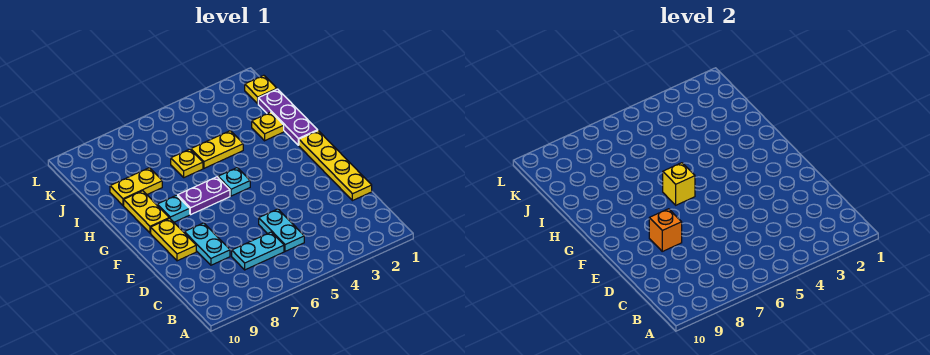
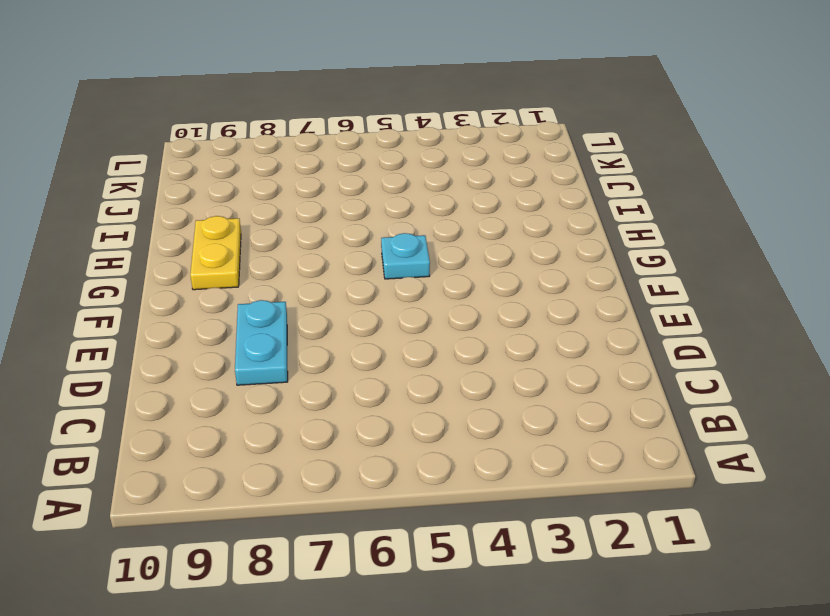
none -> cyan plate C5:D5 level 1
none -> cyan plate C6:C7 level 1
none -> yellow plate D1:G1 level 1

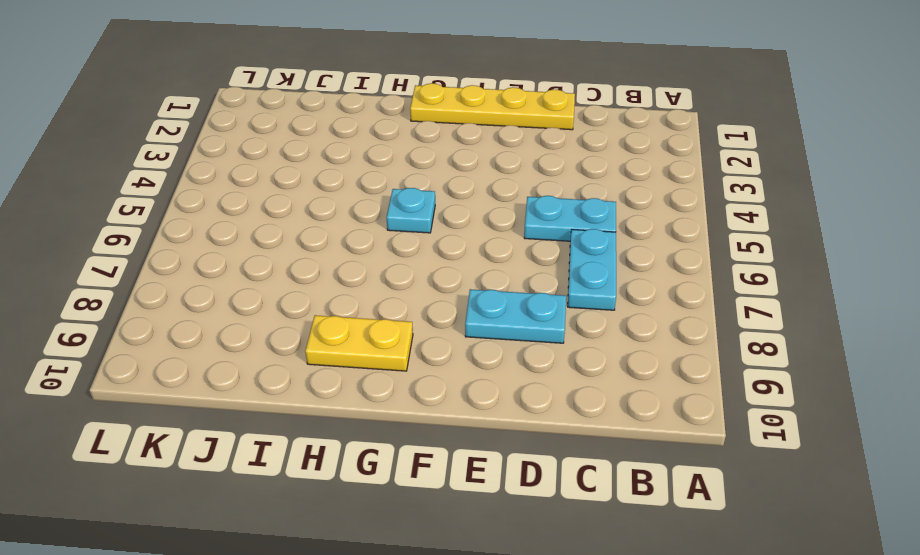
none -> yellow plate E9:F9 level 1
none -> purple plate G6:G7 level 1
none -> cyan plate G8 level 1

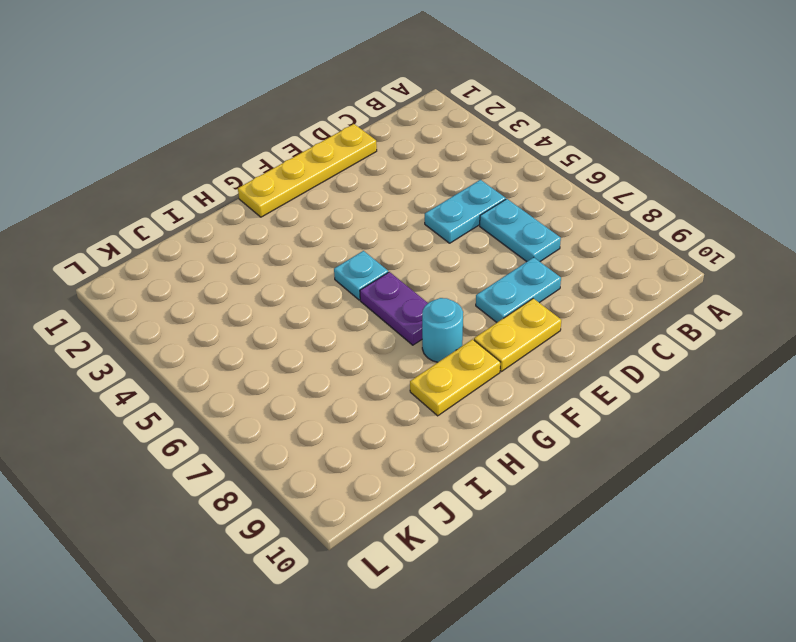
cyan round brick G8 level 1 -> cyan plate G8 level 1
none -> purple plate H1:J1 level 1
none -> yellow plate I2 level 1
none -> yellow plate I4:I5 level 1

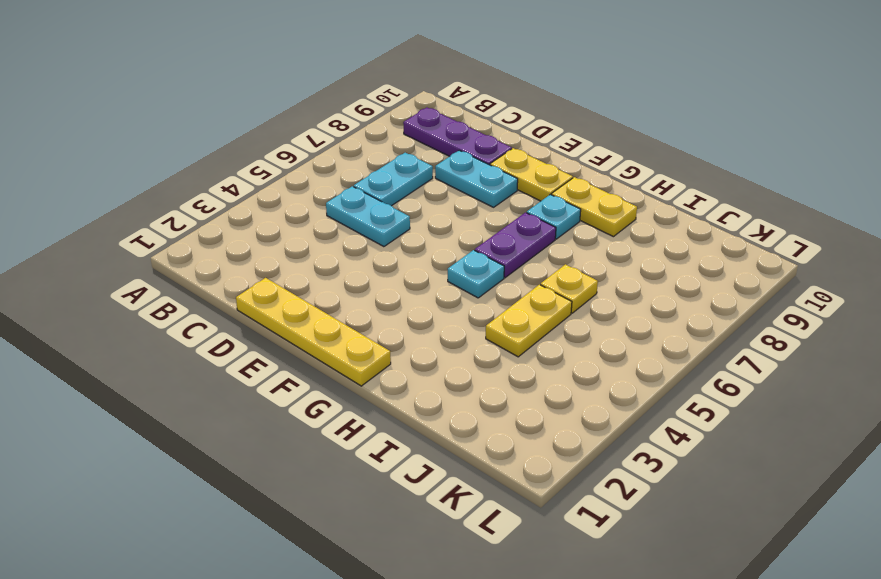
purple plate B9:D9 level 1 -> purple plate H1:J1 level 1
none -> yellow plate I2 level 1
none -> yellow plate I8:I9 level 1
none -> yellow plate K1 level 1

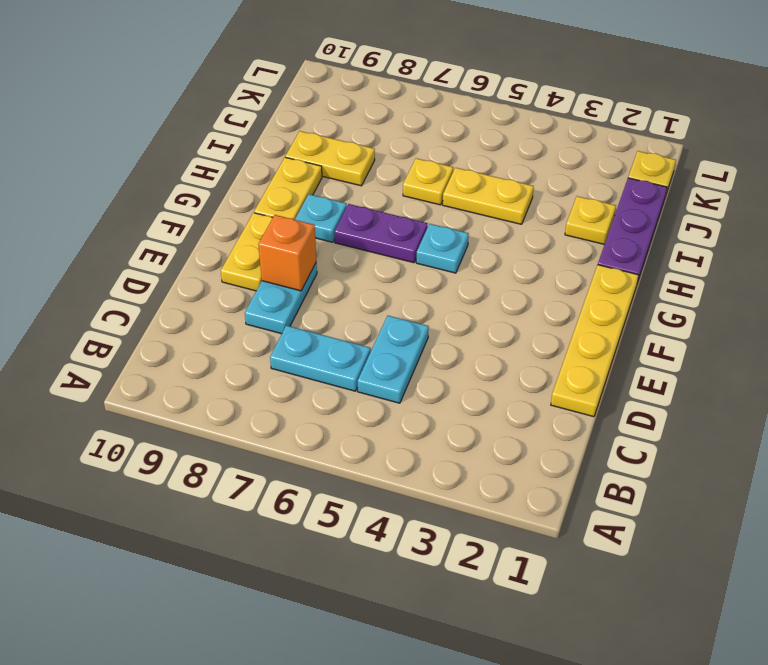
none -> yellow brick G6 level 2

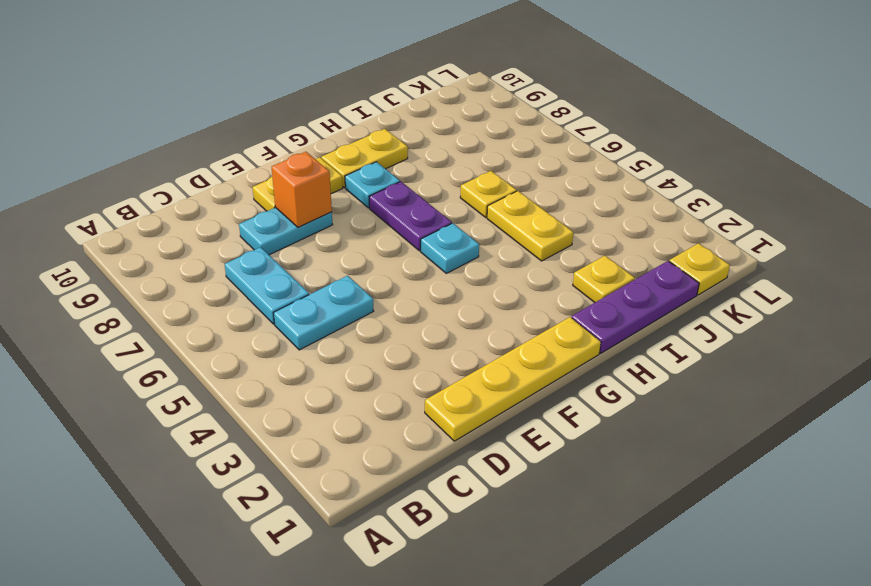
none -> yellow plate I8:I9 level 1
none -> yellow brick G6 level 2

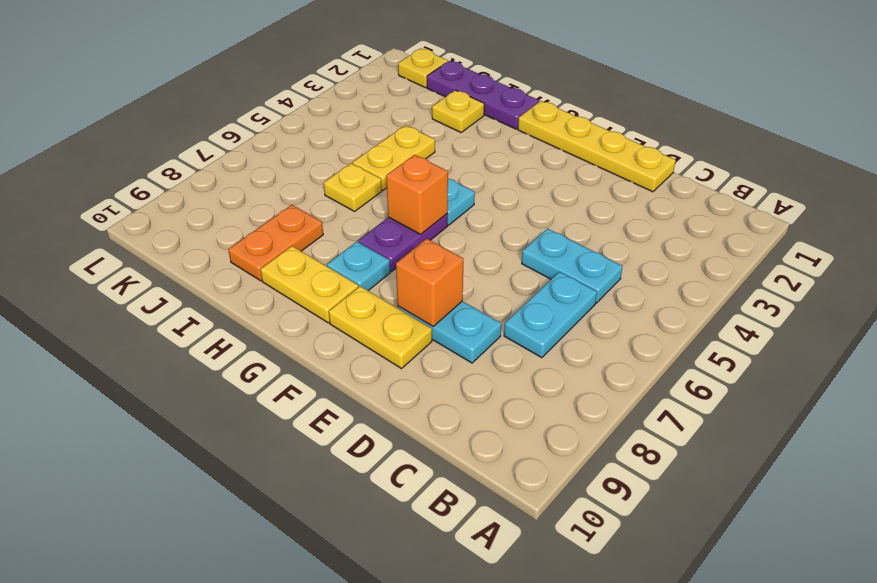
orange brick G6 level 2 -> yellow brick G6 level 2
orange plate I8:I9 level 1 -> yellow plate I8:I9 level 1

